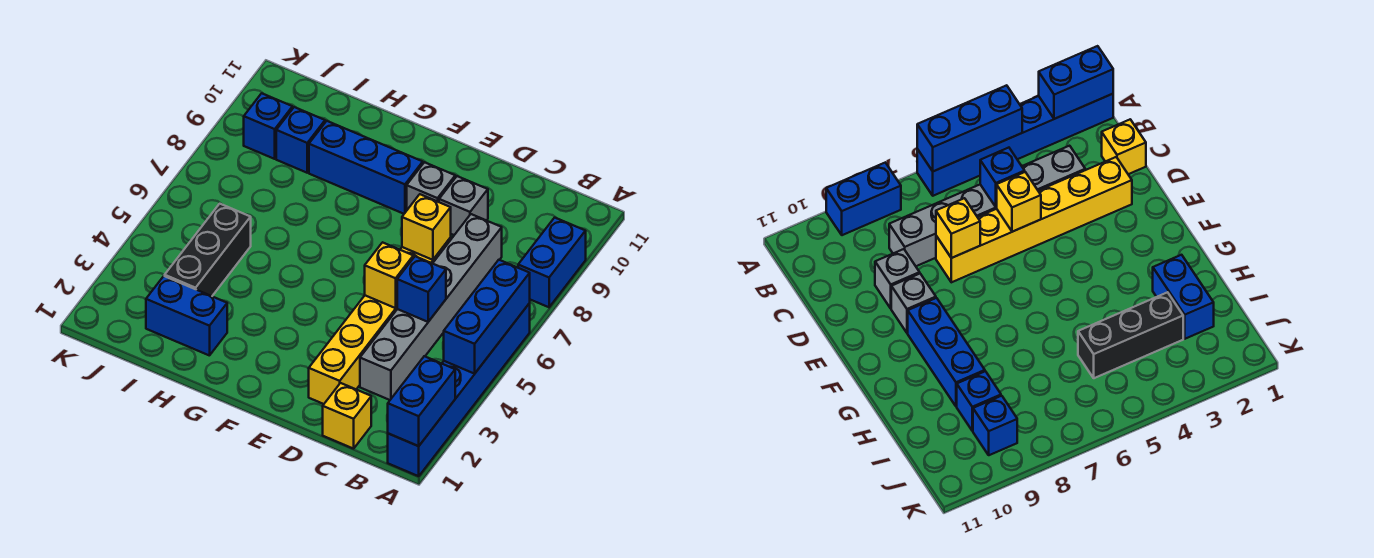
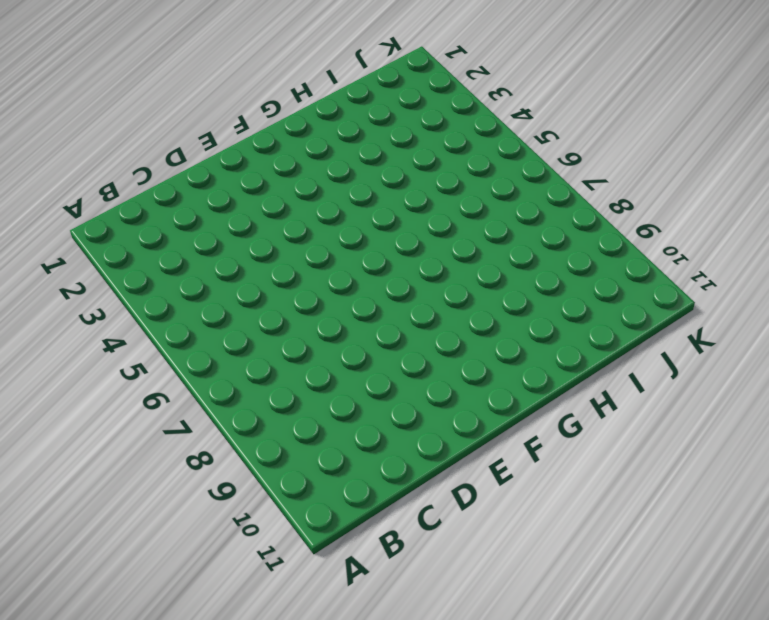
none -> blue brick A1:A6 level 1
none -> blue brick A8:A9 level 1
none -> yellow brick C1 level 1

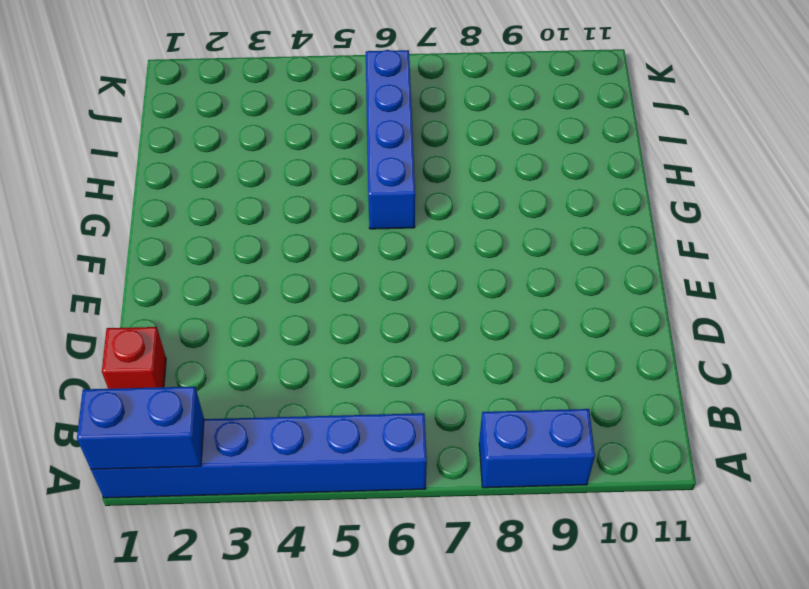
red brick C1 level 1 -> yellow brick C1 level 1
blue brick G6:J6 level 1 -> none
none -> grey brick C3:C8 level 1
none -> yellow brick D2:D7 level 1
none -> grey brick D9 level 1

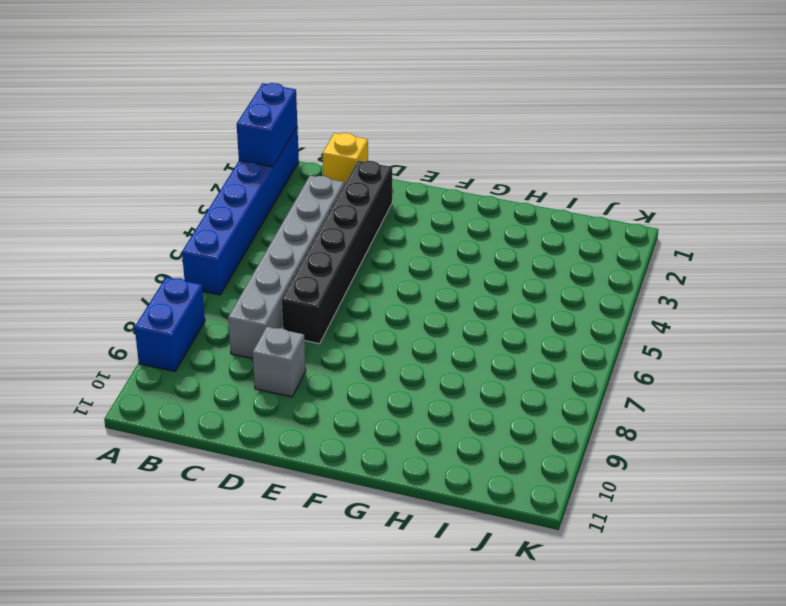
black brick D2:D7 level 1 -> yellow brick D2:D7 level 1
none -> grey brick E9 level 1
none -> blue brick F9:H9 level 1
none -> blue brick H2:I2 level 1

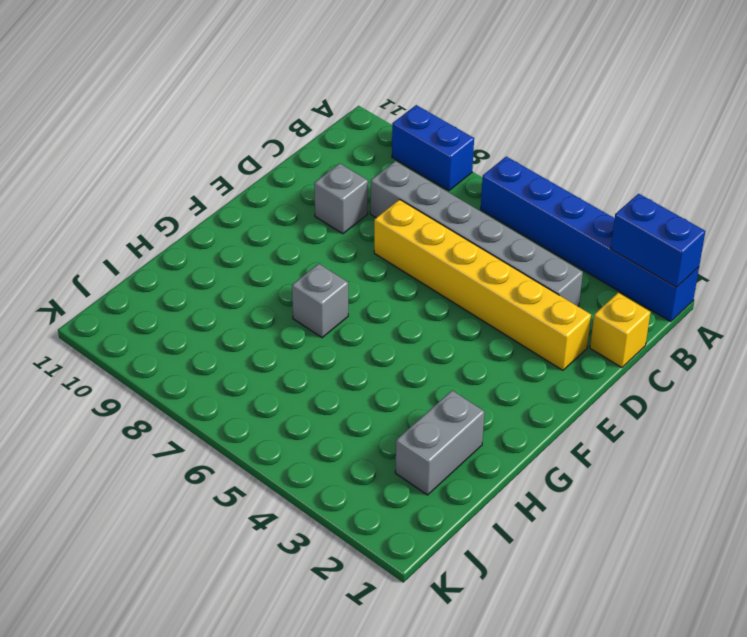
grey brick G7 level 1 -> grey brick E9 level 1
grey brick H2:I2 level 1 -> blue brick H2:I2 level 1
none -> blue brick F9:H9 level 1
none -> black brick I3:I5 level 1
none -> blue brick I9 level 1

